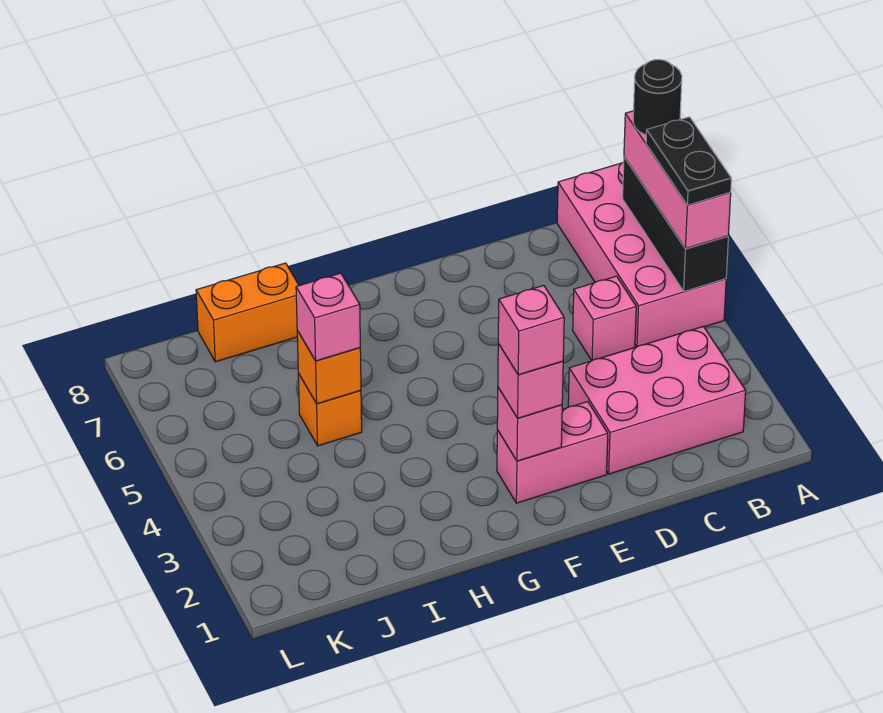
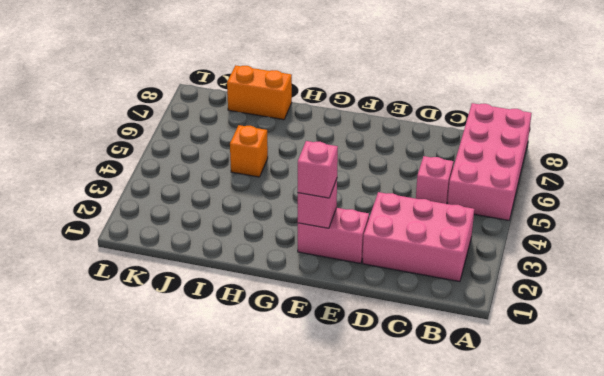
none -> black brick A5:A7 level 2
none -> orange brick I5 level 2
none -> pink brick A5:A7 level 3

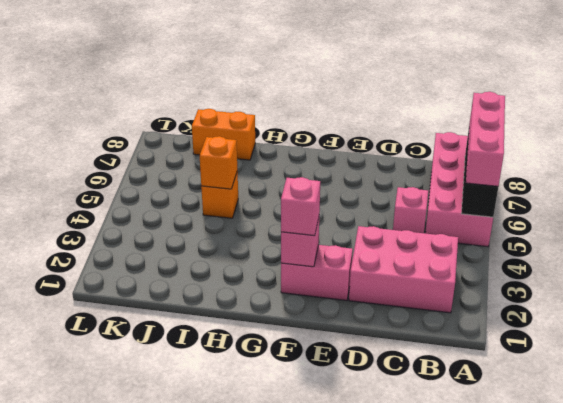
none -> pink brick I5 level 3
none -> black plate A5:A6 level 4
none -> black round brick A7 level 4

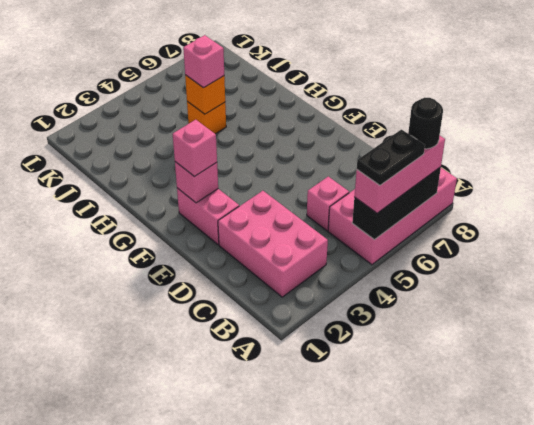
none -> orange brick I8:J8 level 1
none -> pink brick F2 level 4

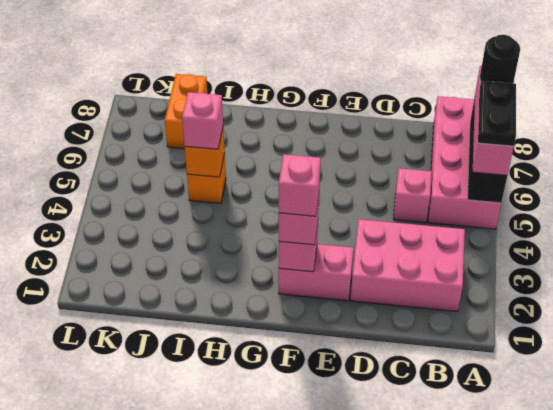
orange brick J7:J8 level 1 -> orange brick I8:J8 level 1

